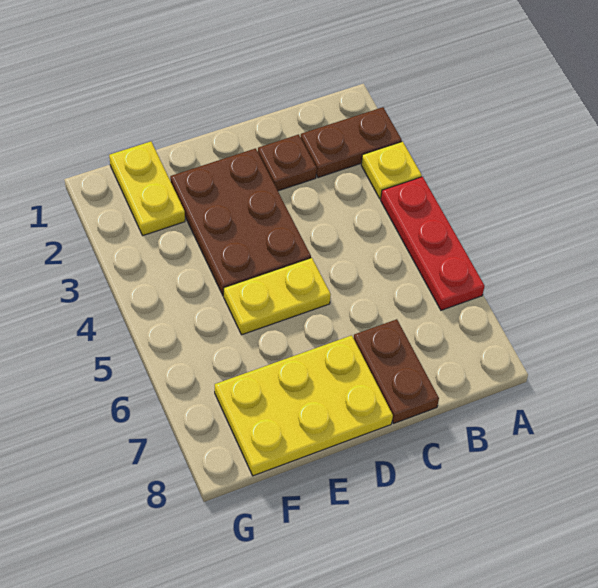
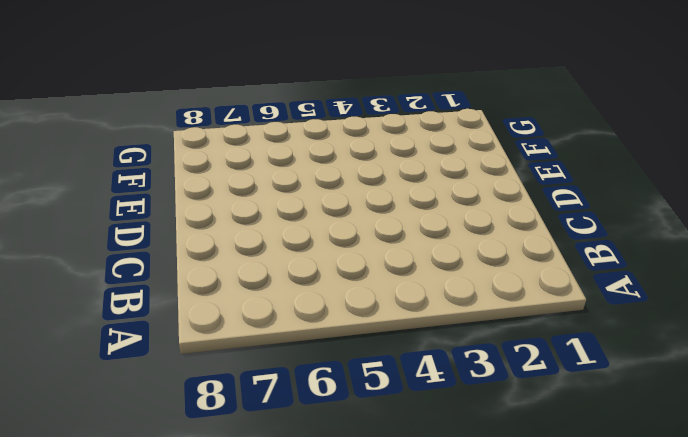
none -> brown plate A2:B2 level 1
none -> yellow plate A3 level 1

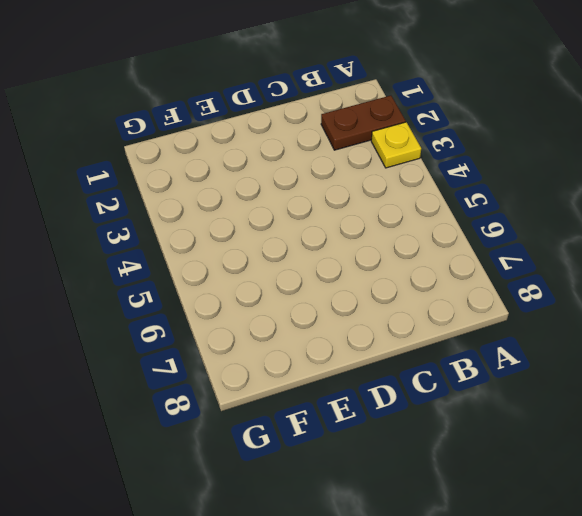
none -> red plate A4:A6 level 1
none -> brown plate C2 level 1

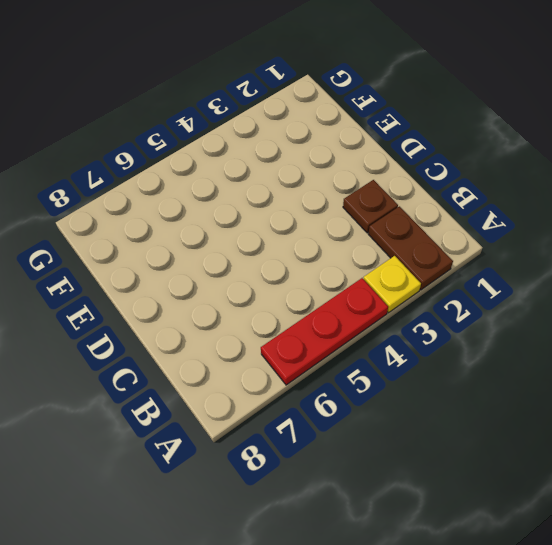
none -> brown plate C7:C8 level 1
none -> brown plate D2:E4 level 1

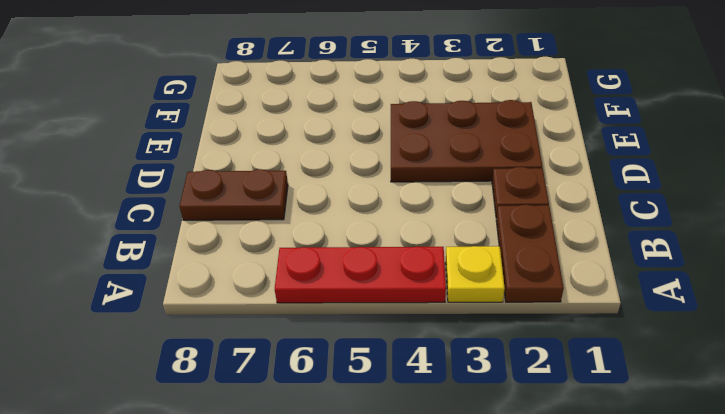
none -> yellow plate D5:E5 level 1
none -> yellow plate D7:F8 level 1

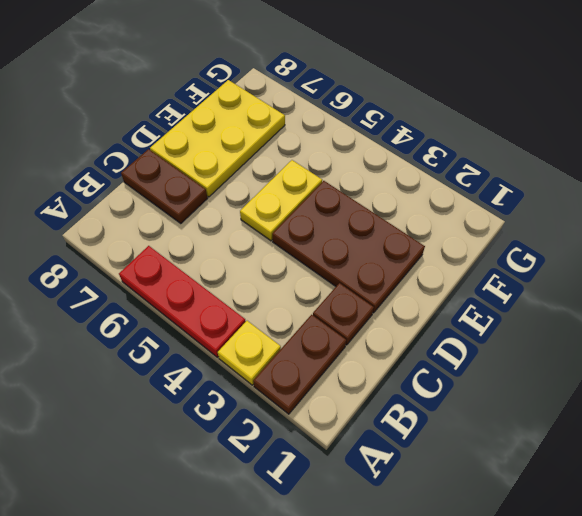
none -> yellow plate F1:F2 level 1

